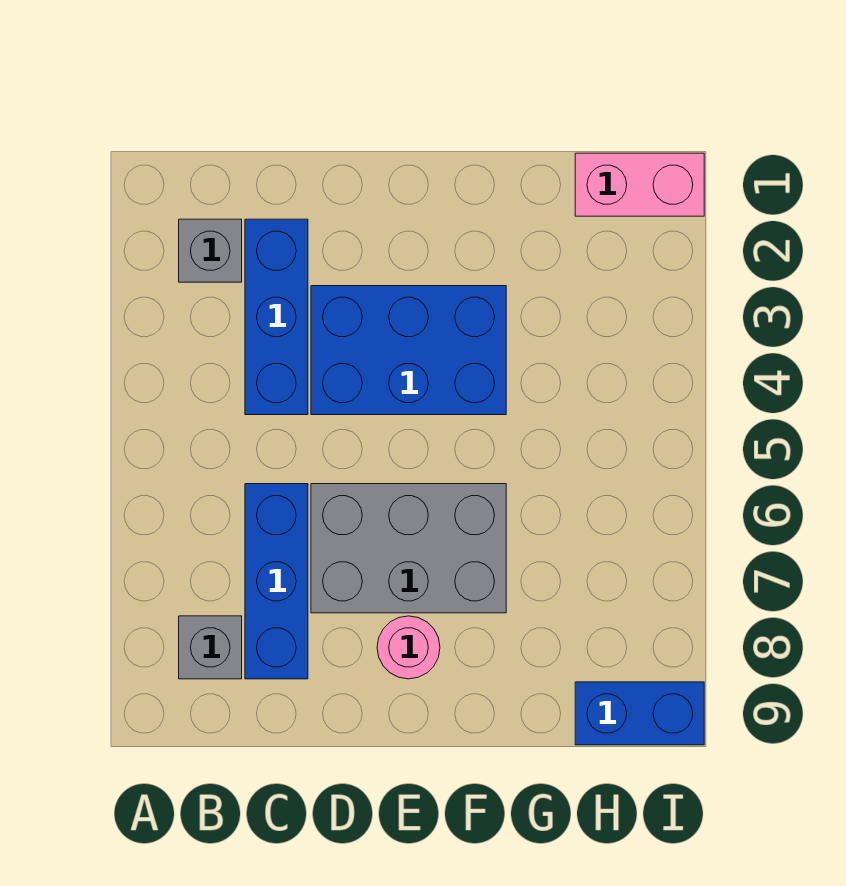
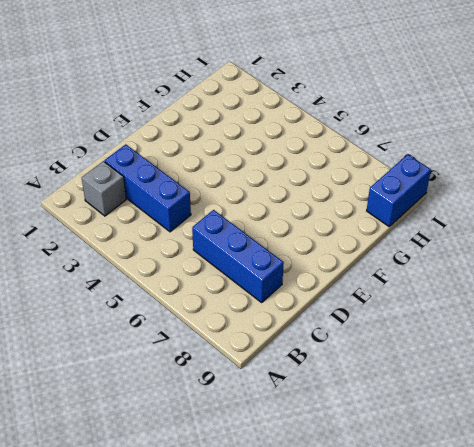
none -> grey brick B8 level 1
none -> blue brick D3:F4 level 1

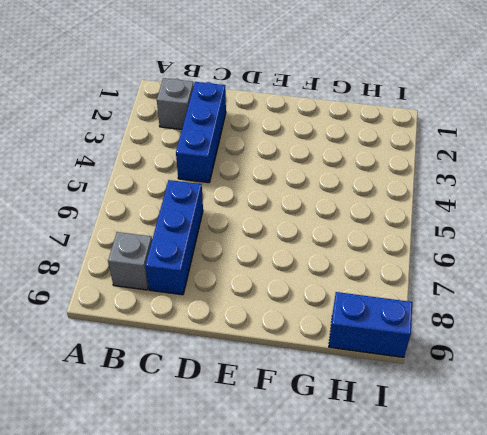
none -> blue brick D3:F4 level 1
none -> grey brick D6:F7 level 1

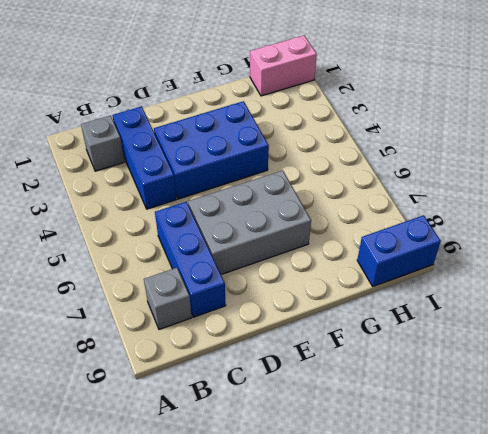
none -> pink round brick E8 level 1

